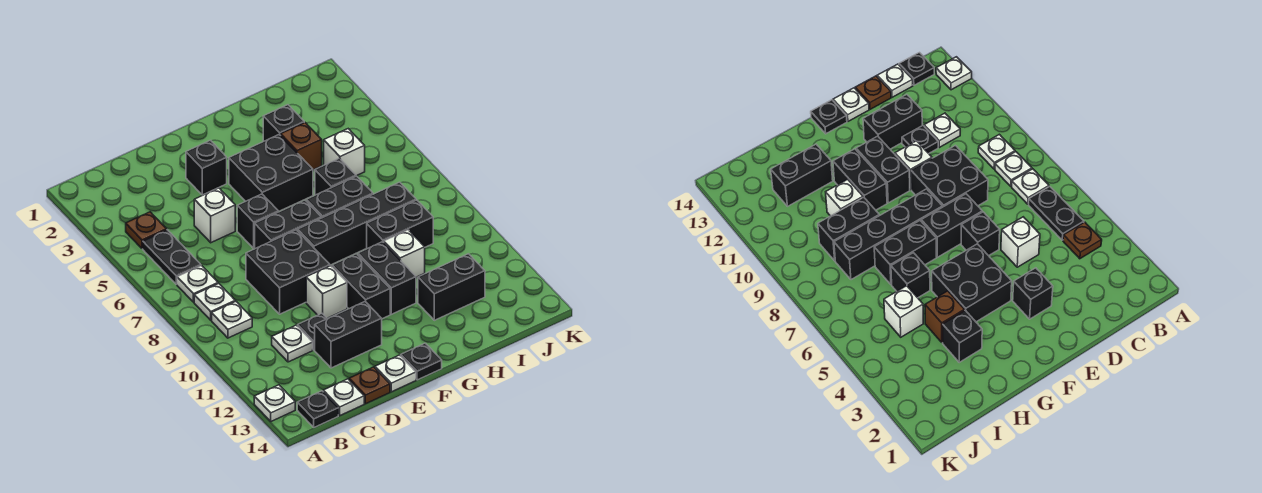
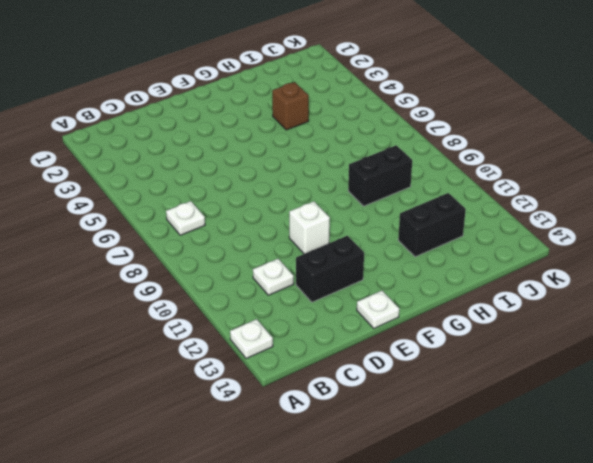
none -> brown plate B4 level 1
none -> black plate B5:B6 level 1
none -> white plate B8 level 1
none -> white plate B9 level 1

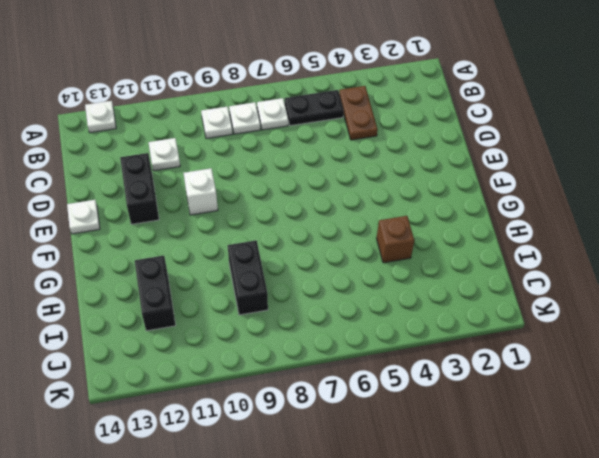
brown plate B4:C4 level 1 -> brown plate B4 level 1
none -> black plate B14 level 1
none -> white plate C14 level 1
none -> white brick D5 level 1
none -> black brick D8:E9 level 1

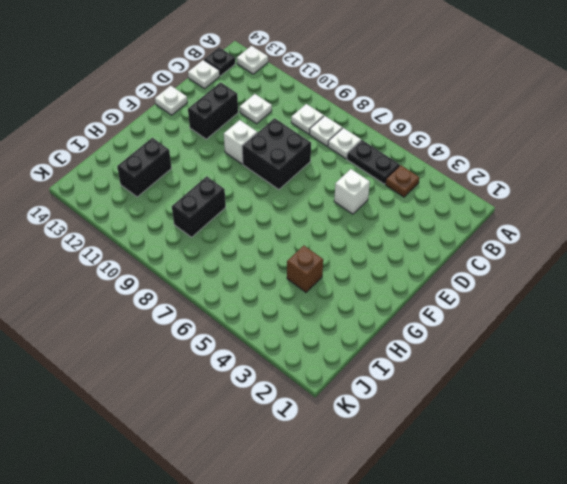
none -> black plate D11 level 1
none -> brown plate D14 level 1
none -> black brick E3 level 1
none -> black brick E6 level 1

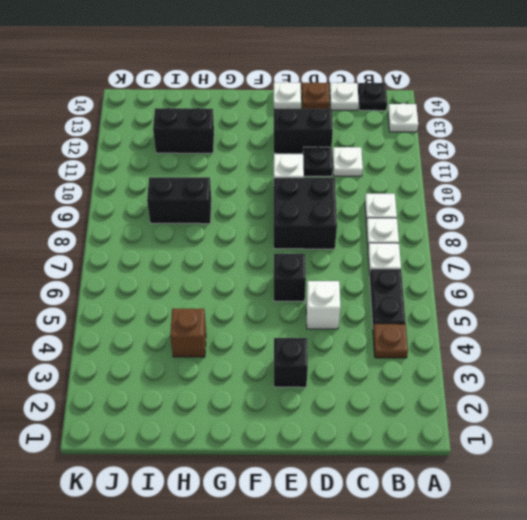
none -> black brick E7:F7 level 1
none -> black brick F4:G5 level 1
none -> black brick F8:I8 level 1
none -> black brick F10:F11 level 1

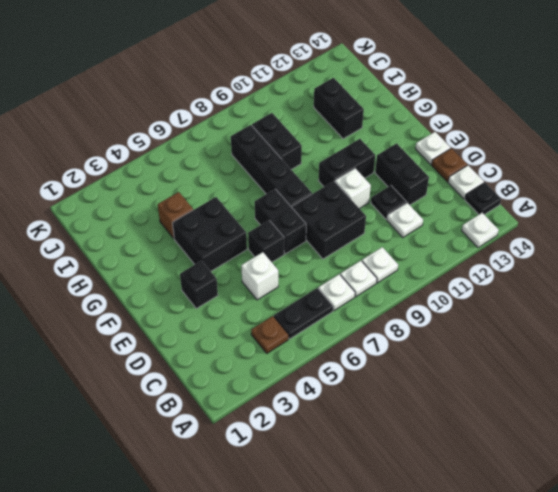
none -> black plate F14 level 1
none -> black brick G7:H7 level 1
none -> black brick G10:G11 level 1
none -> black brick H3 level 1

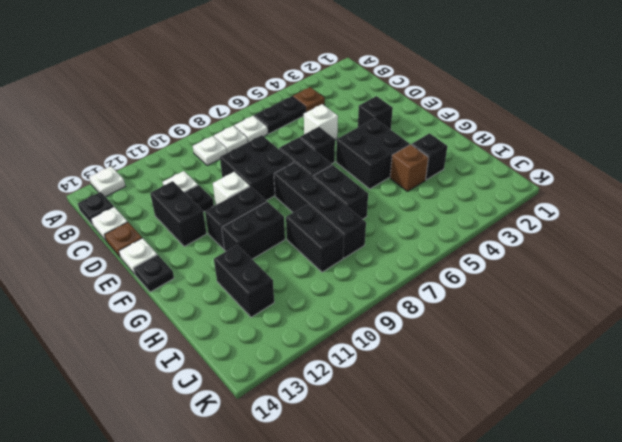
none -> black brick H6 level 1
none -> white brick H10 level 1
none -> white brick I5 level 1

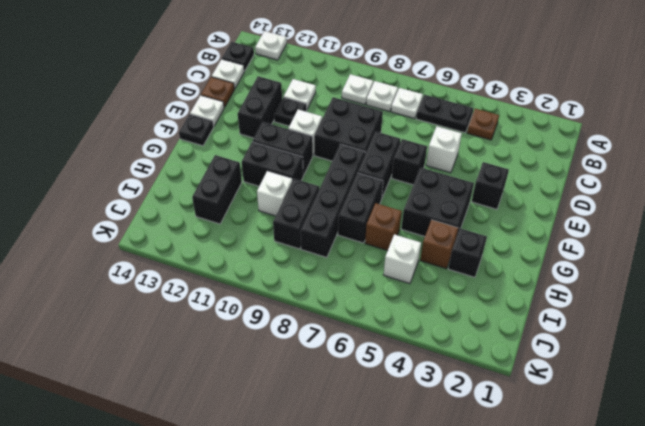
brown brick H6 level 1 -> black brick H6 level 1

